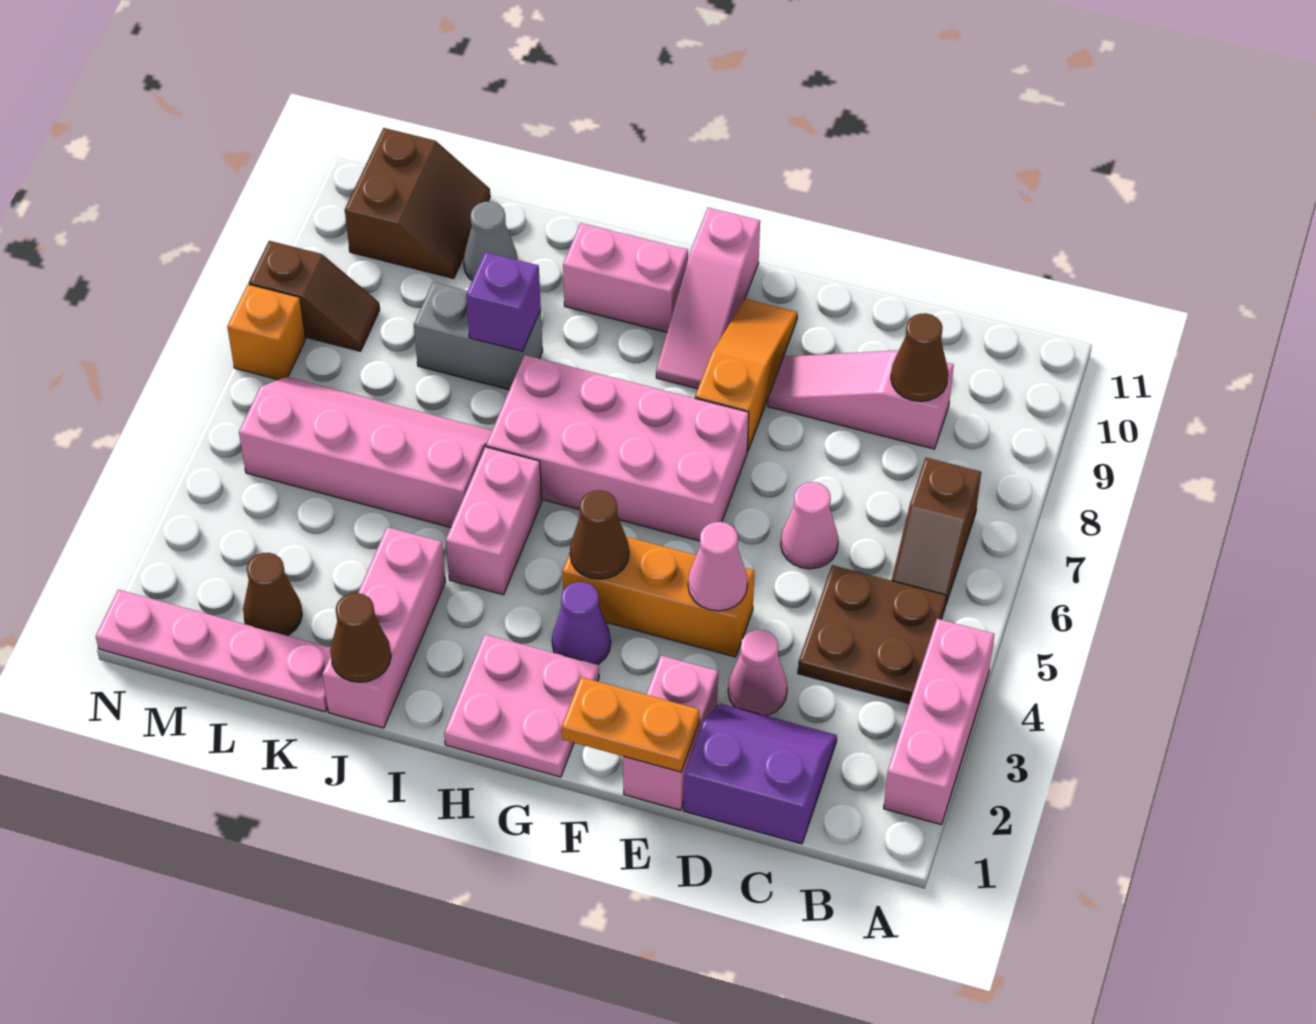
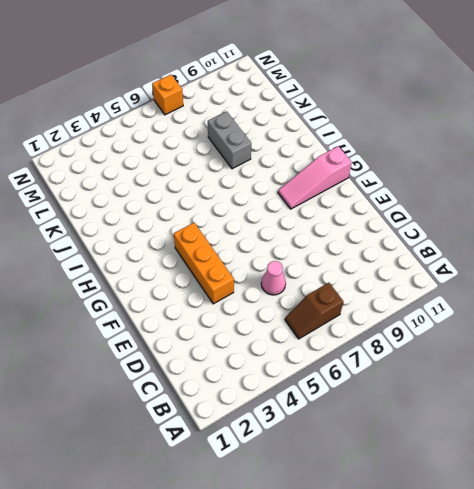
none -> pink brick A2:A4 level 1
none -> brown plate B4:C5 level 1
none -> purple slope C1:D2 level 1 top 1
none -> pink slope C9:E9 level 1 top C

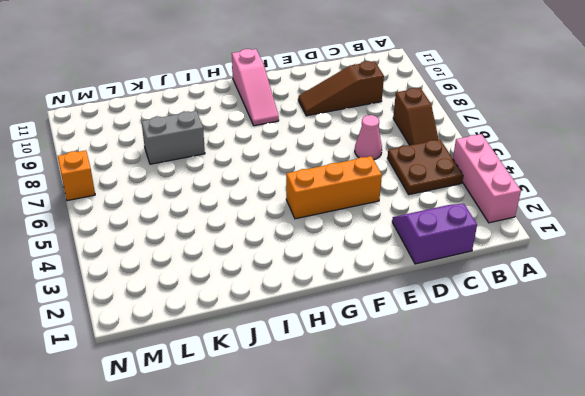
brown slope C9:E9 level 1 top C -> pink slope C9:E9 level 1 top C
none -> pink cone D3 level 1
none -> pink brick E1:E2 level 1
none -> pink brick F6:I7 level 1
none -> orange slope F8:F10 level 1 top 8

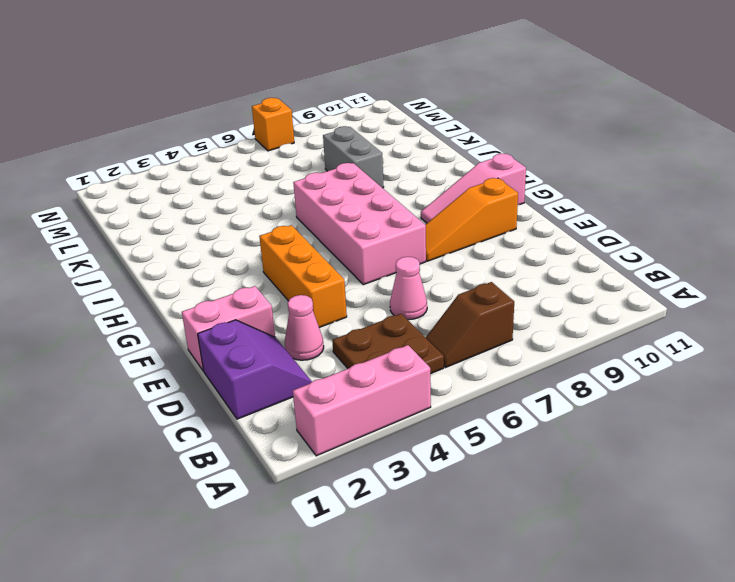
orange slope F8:F10 level 1 top 10 -> orange slope F8:F10 level 1 top 8
none -> pink slope C9:E9 level 1 top C
none -> pink plate G1:H2 level 1
none -> purple cone G3 level 1
none -> pink brick H10:I10 level 1

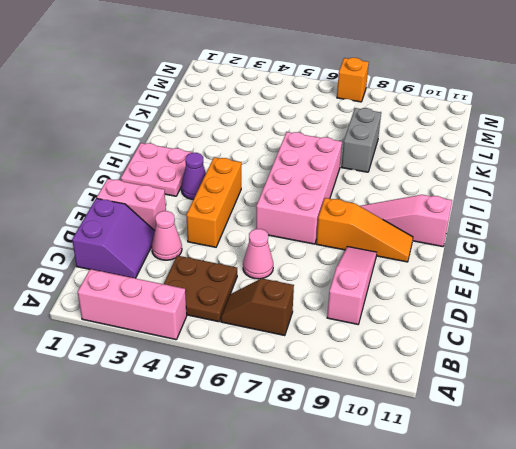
none -> pink brick H10:I10 level 1
none -> pink brick I4:I5 level 1
none -> pink brick J1:J3 level 1
none -> pink slope J5:M6 level 1 top 5

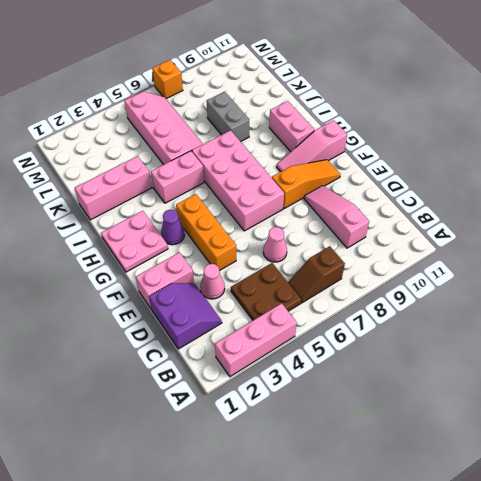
none -> pink plate K1:N1 level 1
none -> grey cone K10 level 1
none -> brown cone L2 level 1
none -> brown slope L10:M11 level 1 top M

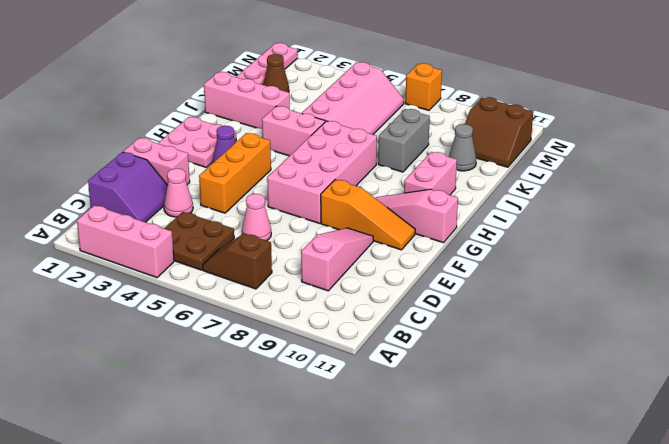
none -> brown slope M8:N8 level 1 top N
none -> brown cone C9 level 2
none -> orange plate E1:F1 level 2
none -> pink cone E4 level 2

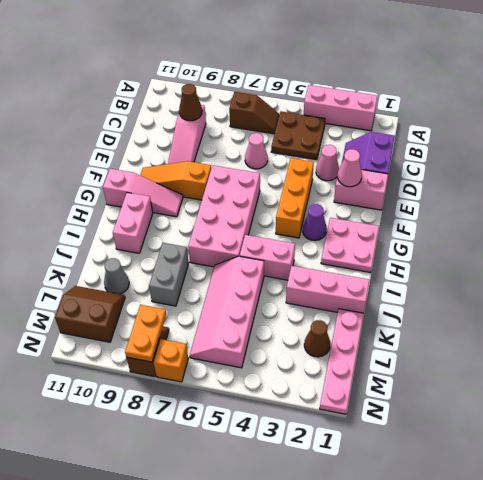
pink cone E2 level 2 -> pink cone E4 level 2
orange plate M8:N8 level 2 -> orange plate E1:F1 level 2
none -> brown cone G4 level 2
none -> brown cone J1 level 2
none -> purple brick J8 level 2

